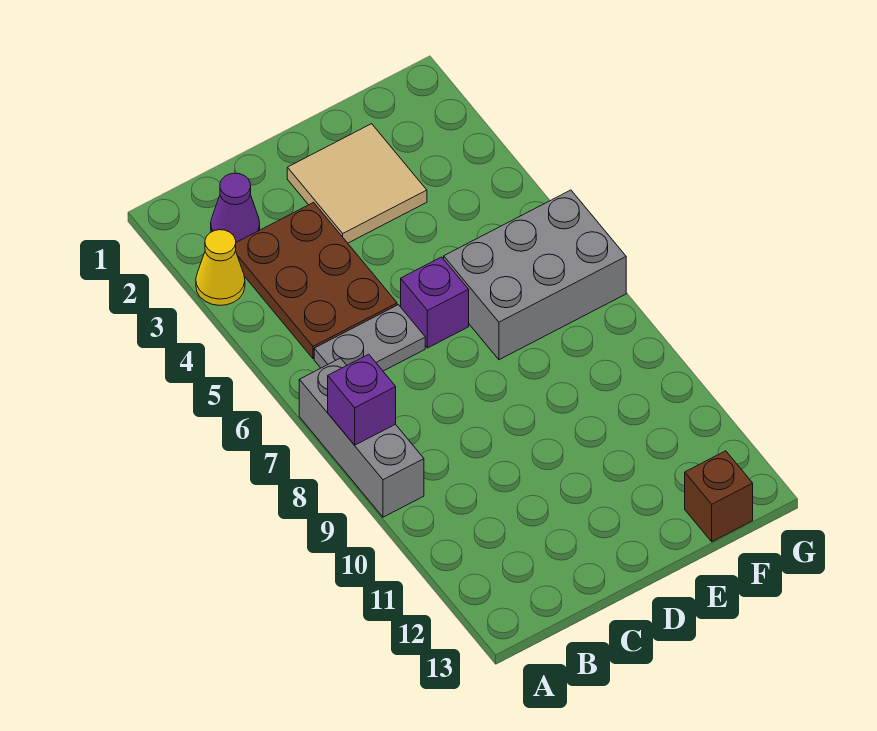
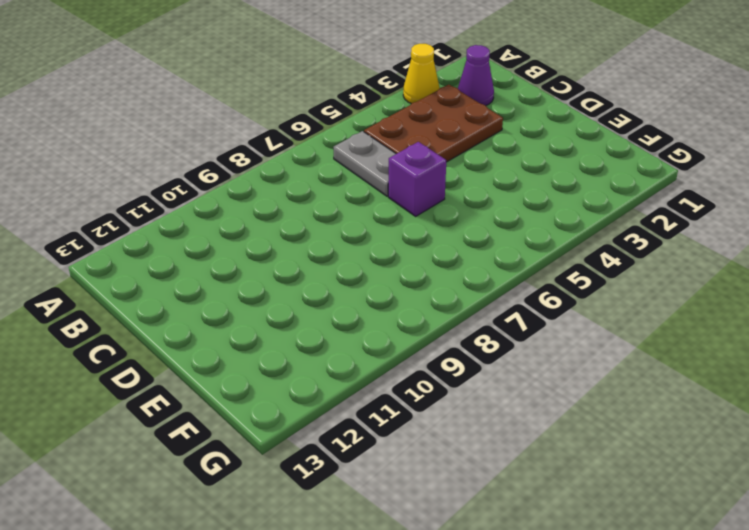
none -> grey brick A7:A9 level 1
none -> tan tile D2:E3 level 1

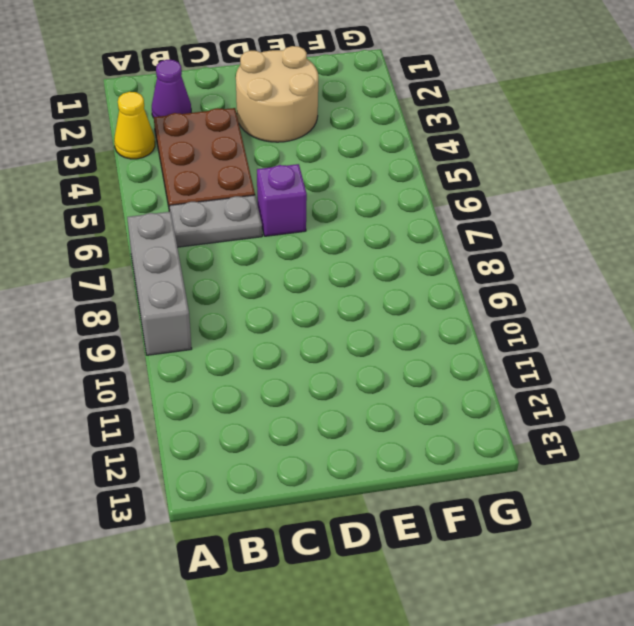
tan round brick D2:E3 level 1 -> tan tile D2:E3 level 1
none -> grey brick E6:G7 level 1
none -> brown brick F13 level 1

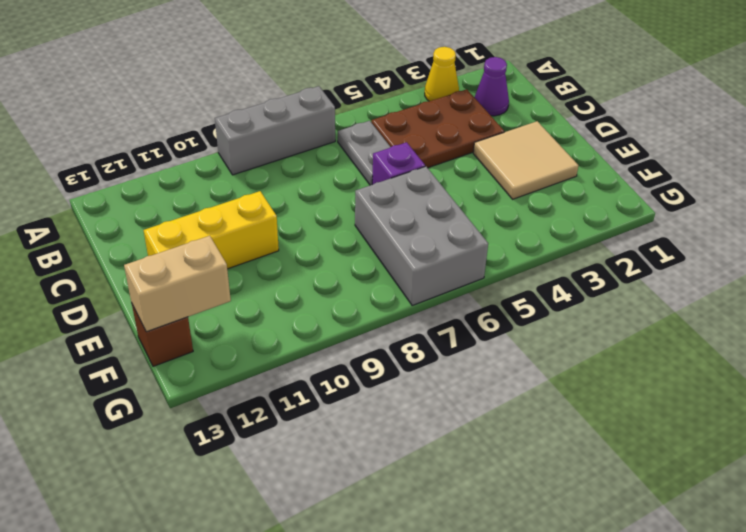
yellow brick D10:D12 level 1 -> none
tan brick F12:F13 level 2 -> none
none -> purple brick A8 level 2

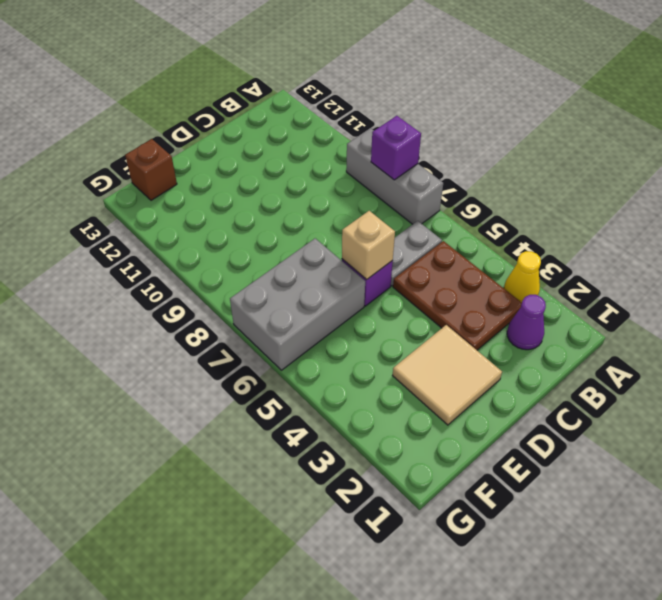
tan brick D6 level 2 -> none

